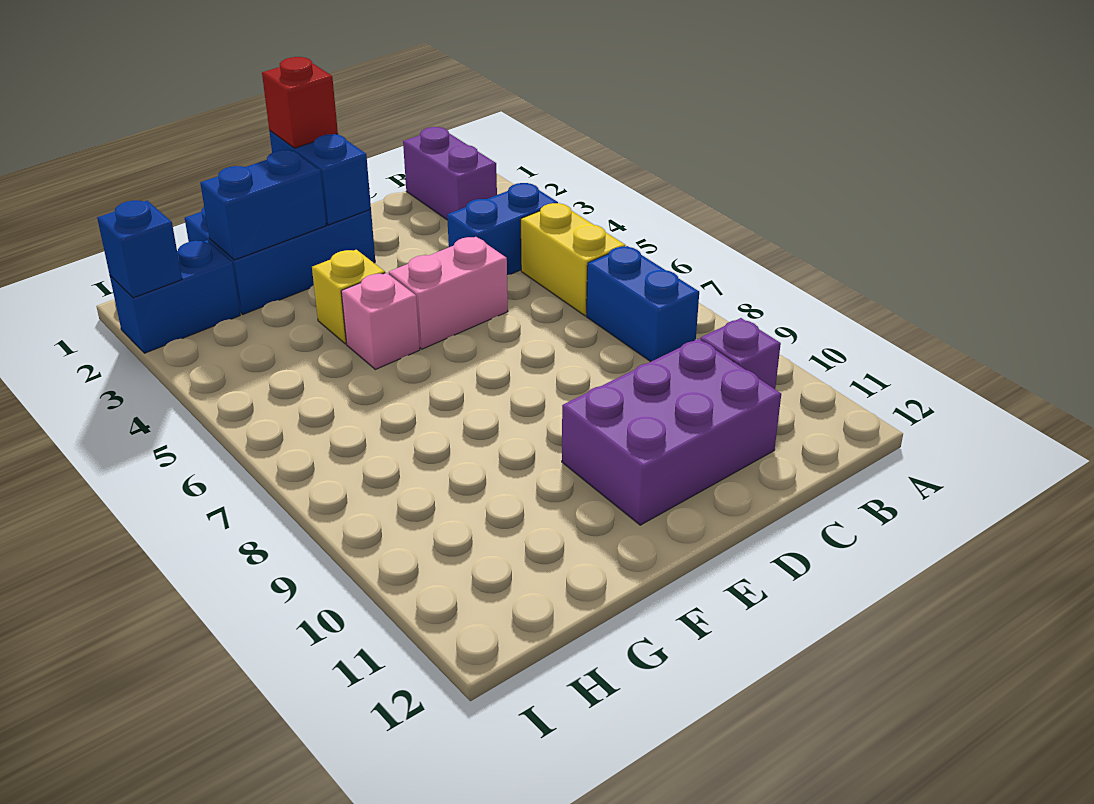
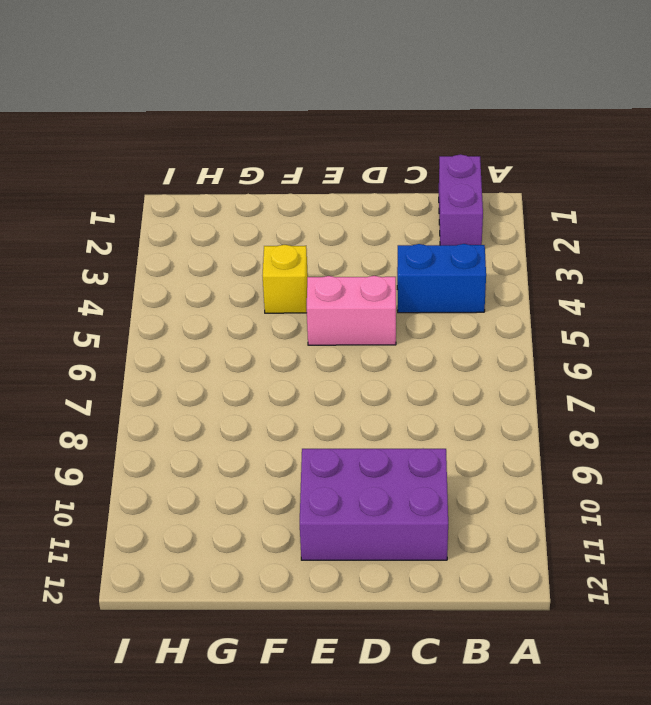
none -> yellow brick B5:B6 level 1
none -> blue brick B7:B8 level 1
none -> purple brick B10 level 1

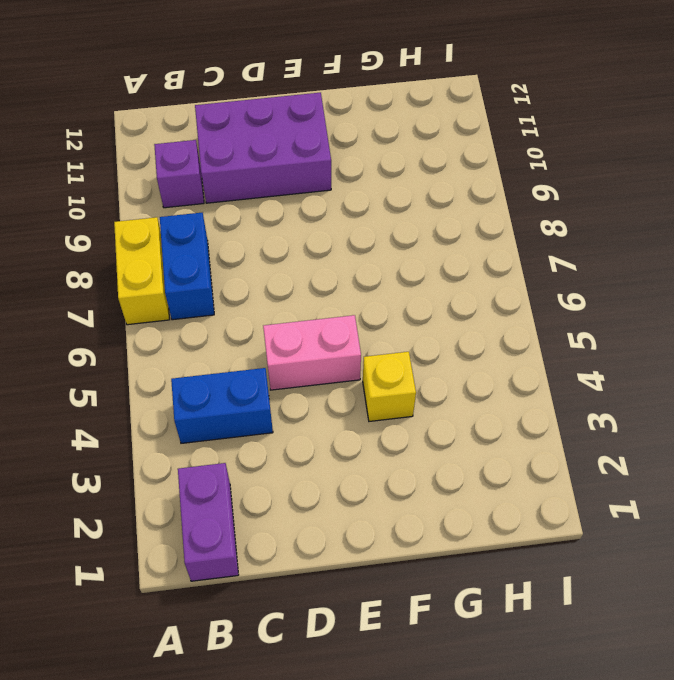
yellow brick A7:A8 level 1 -> yellow brick B5:B6 level 1
none -> blue brick E1:G2 level 1
none -> pink brick F5 level 1
none -> blue brick H2:I2 level 1

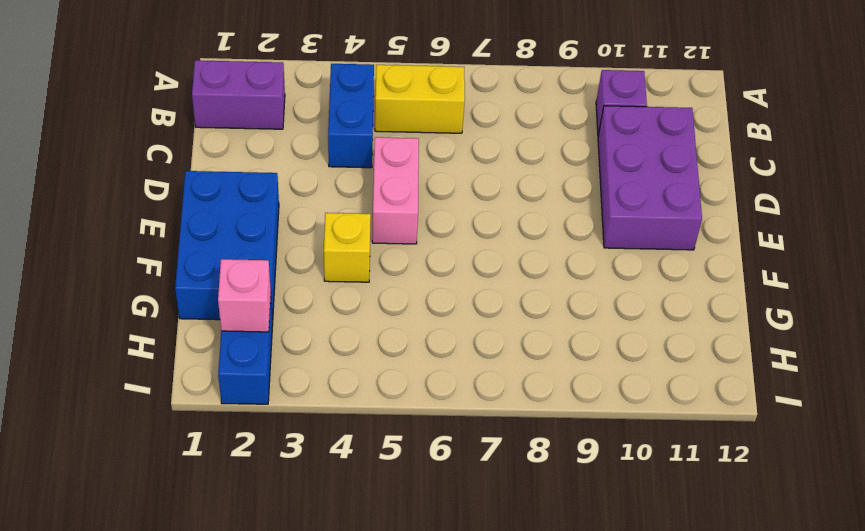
pink brick H2 level 2 -> pink brick F5 level 1
none -> blue brick B7:B8 level 1
none -> blue brick E1:E2 level 2
none -> blue brick F2:G2 level 2

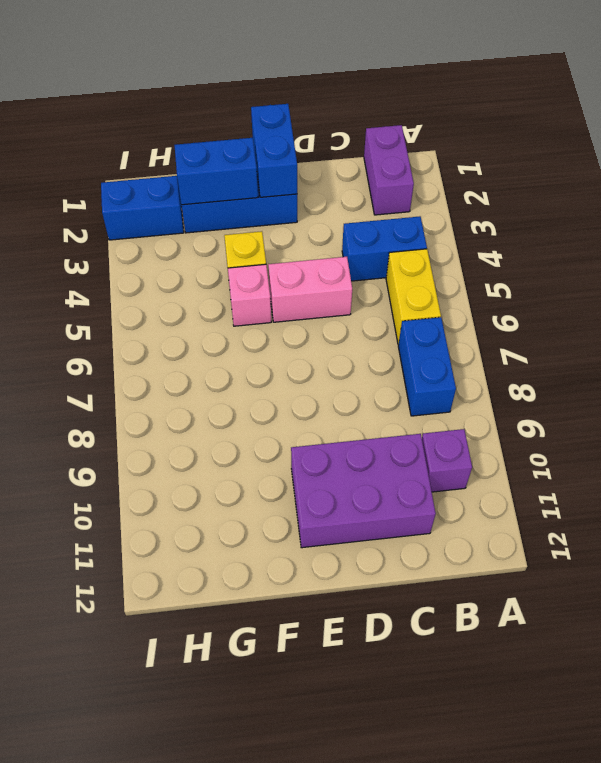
none -> blue brick I2 level 2
none -> red brick E1 level 3

